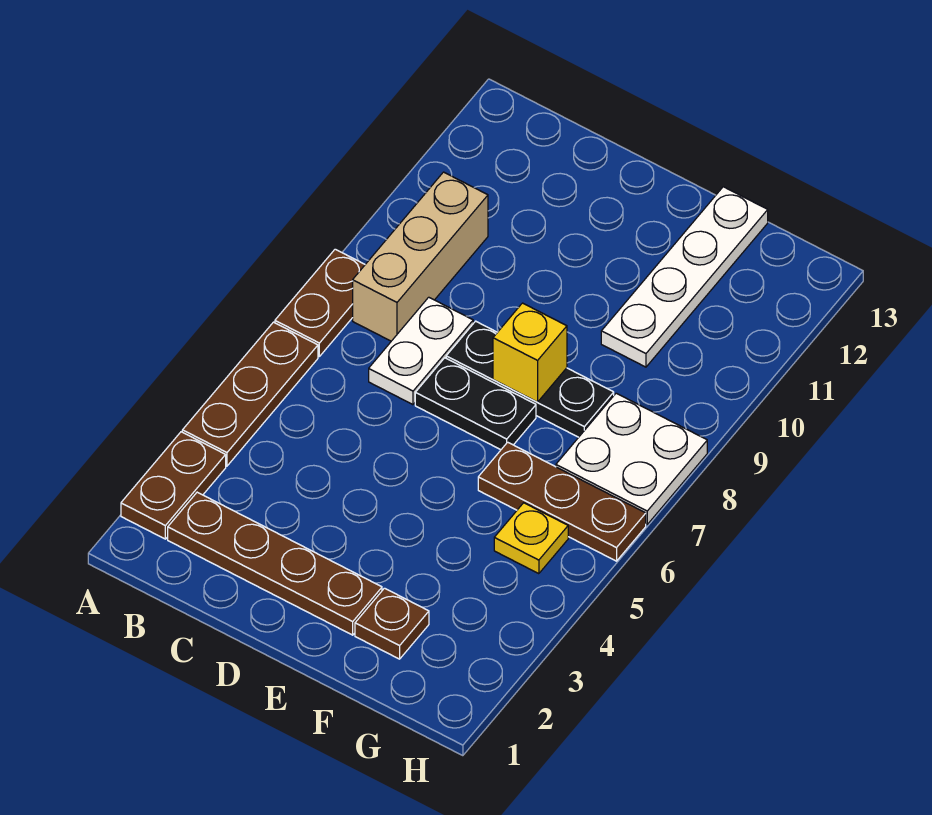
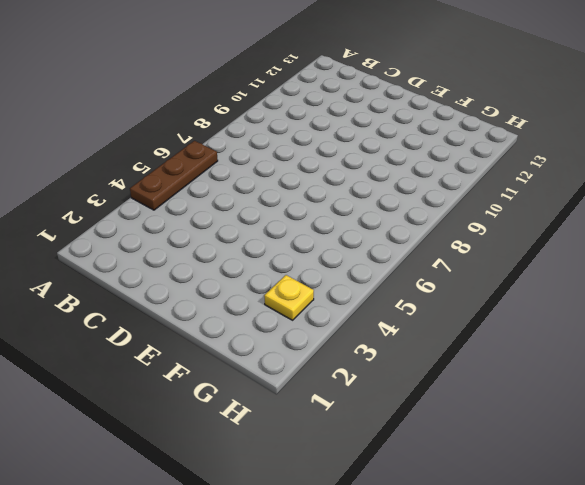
yellow plate G3 level 1 -> yellow plate G5 level 1
none -> brown plate A2:A3 level 1
none -> brown plate A7:A8 level 1
none -> brown plate B2:E2 level 1

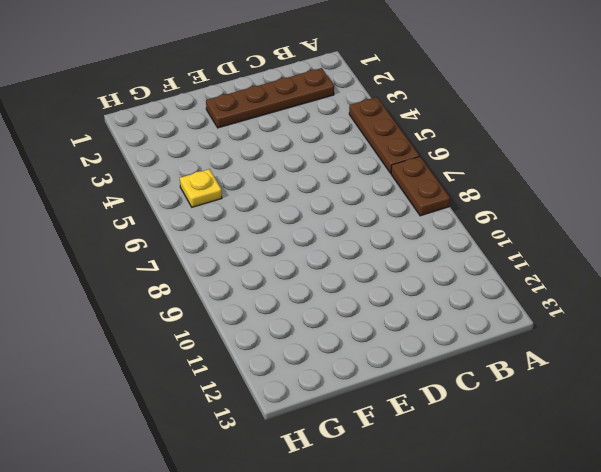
none -> brown plate A2:A3 level 1
none -> tan brick B8:B10 level 1
none -> white plate C7:C8 level 1

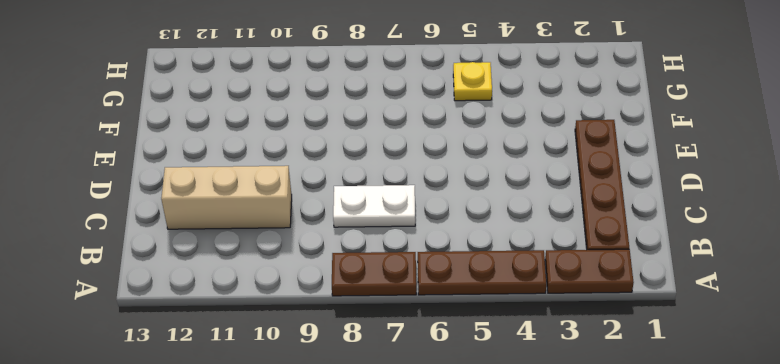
tan brick C10:C12 level 1 -> tan brick B8:B10 level 1
none -> black plate D7:E7 level 1
none -> black plate D8:F8 level 1
none -> brown plate F2 level 1

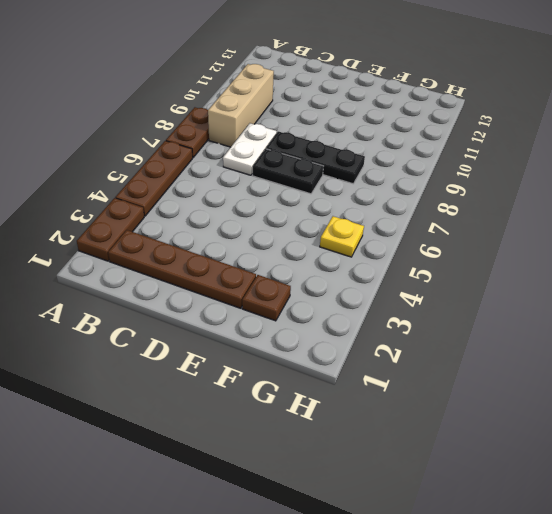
none -> brown plate F6:H6 level 1
none -> white plate F10:F13 level 1
none -> white plate G7:H8 level 1

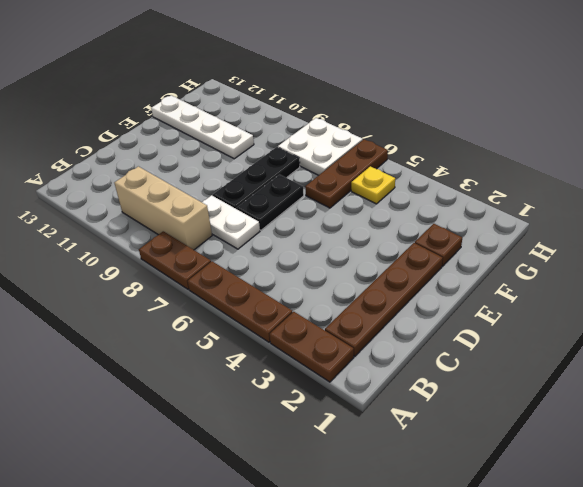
none -> yellow brick E8 level 2

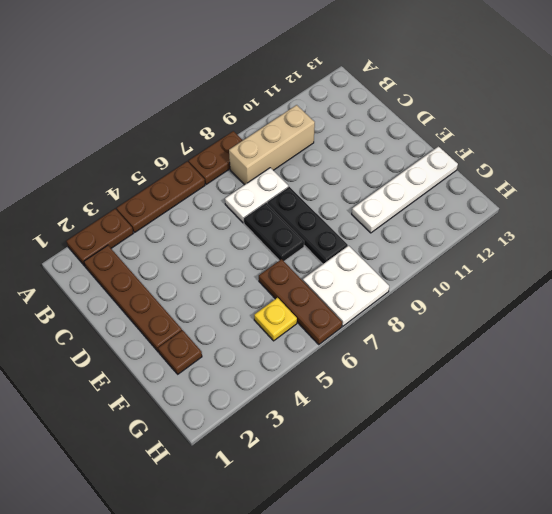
none -> yellow brick E8 level 2

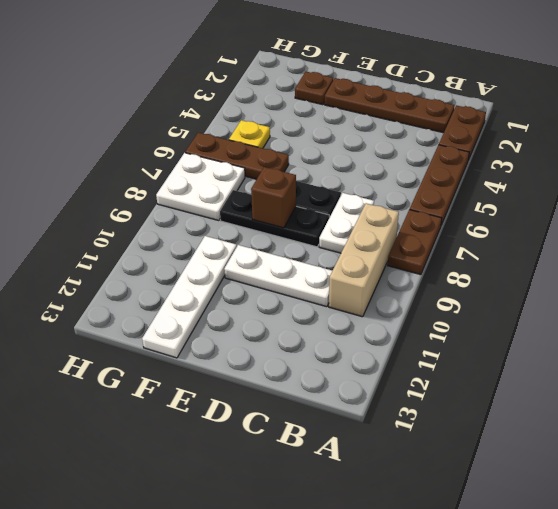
white plate C10:E10 level 1 -> none
brown brick E8 level 2 -> yellow brick E8 level 2

